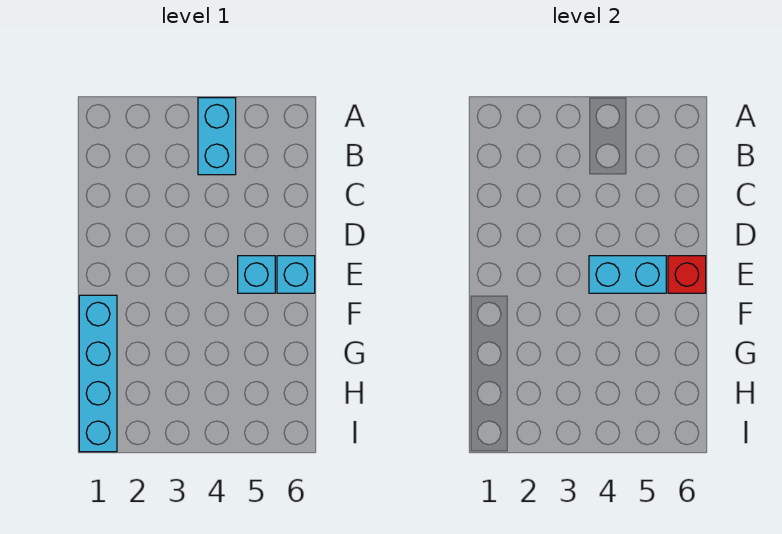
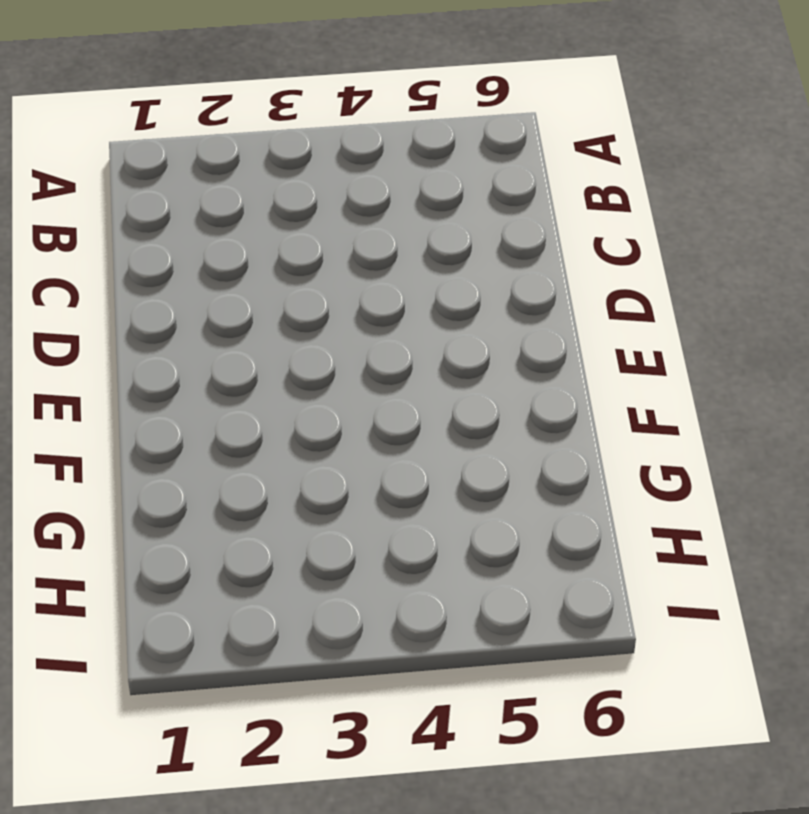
none -> cyan brick A4:B4 level 1
none -> cyan brick E5 level 1

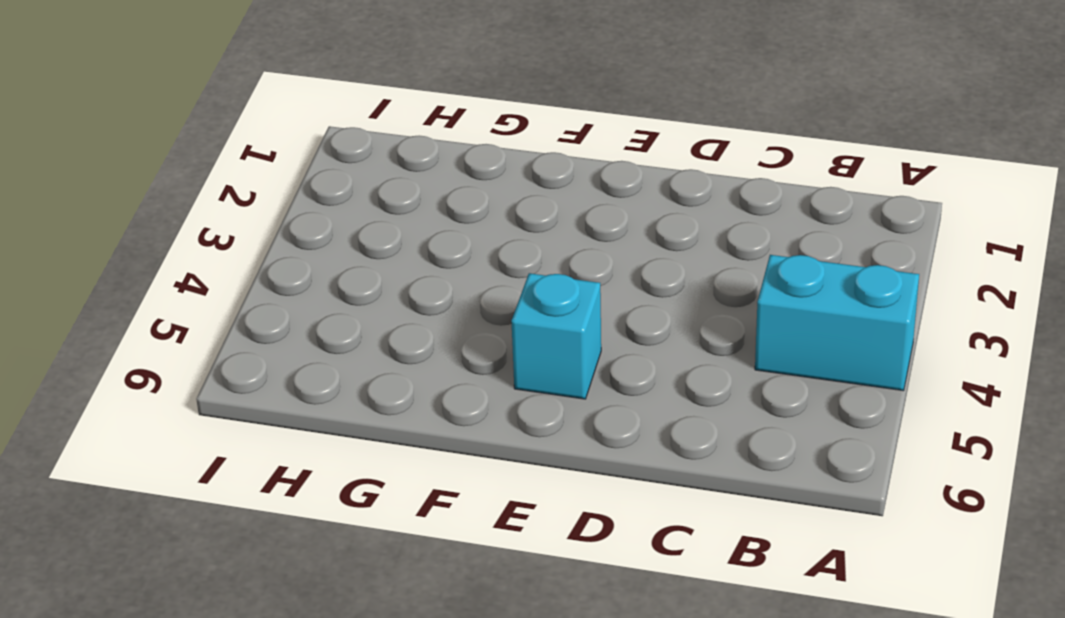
none -> cyan brick E6 level 1
none -> cyan brick F1:I1 level 1

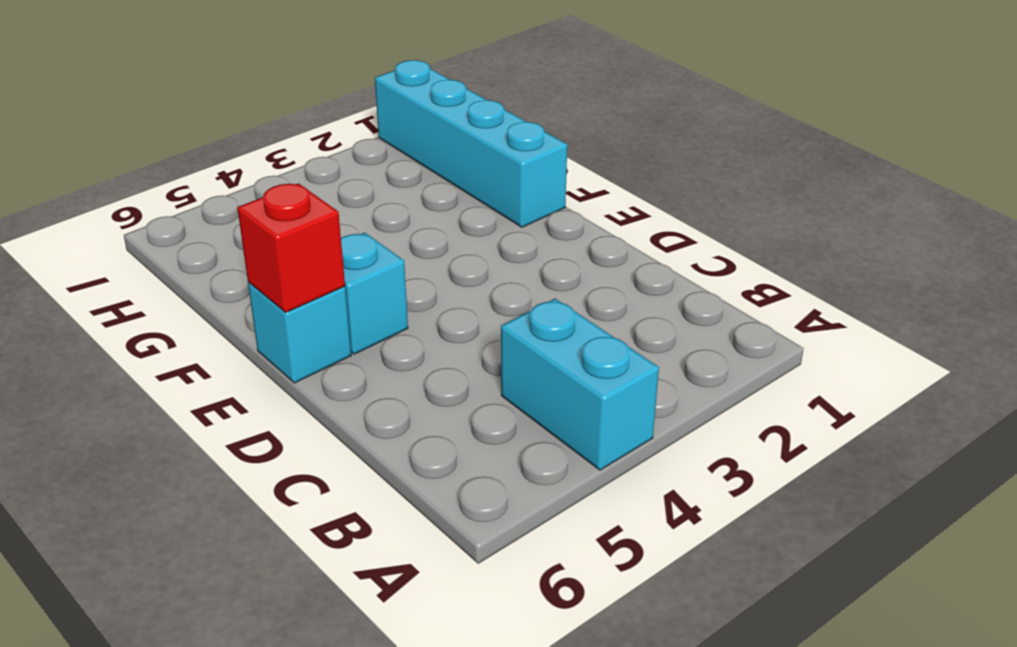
none -> cyan brick E4:E5 level 2

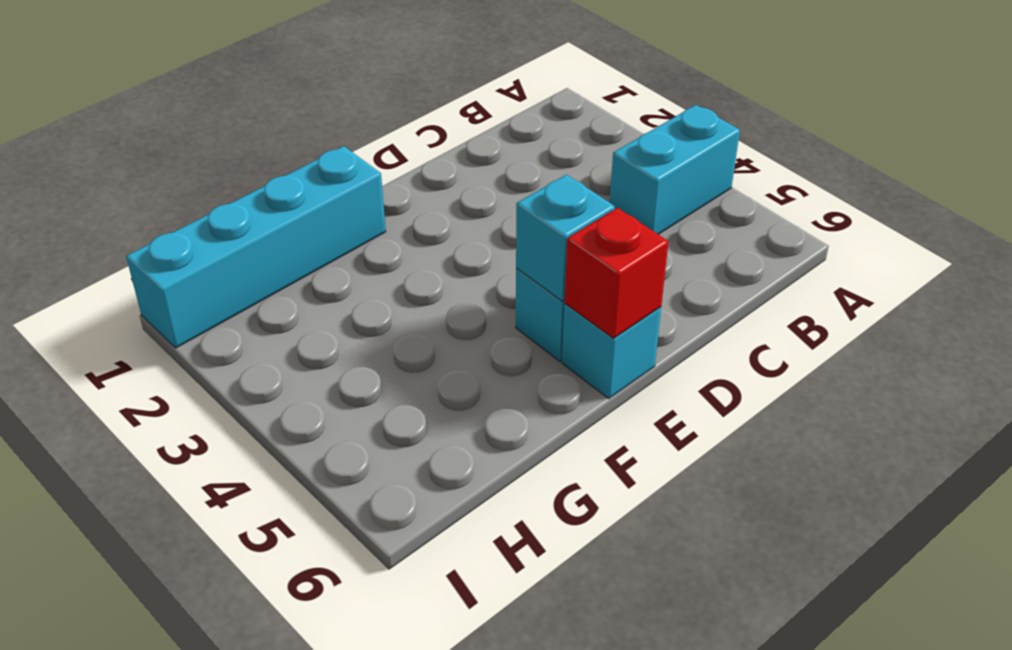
cyan brick E5 level 2 -> cyan brick E4:E5 level 2

